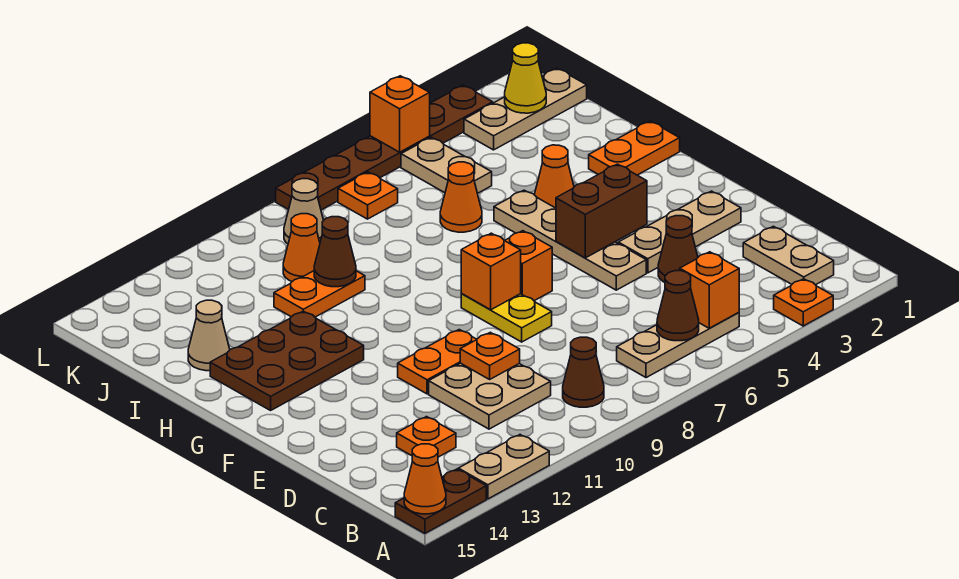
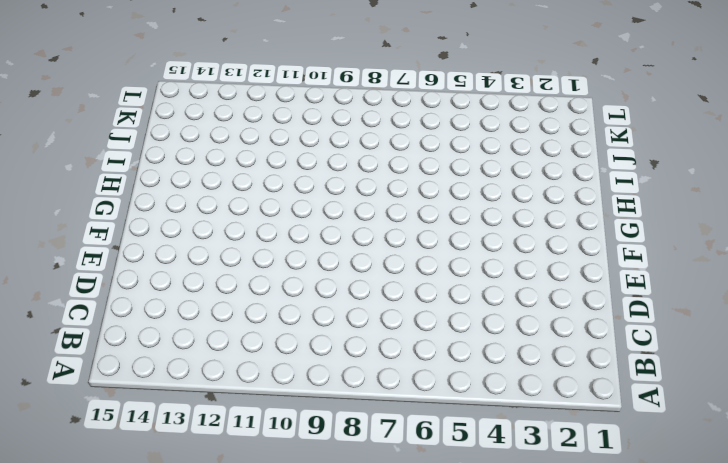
none -> orange plate A3 level 1
none -> tan plate A12:A13 level 1
none -> brown plate A14:A15 level 1
none -> tan plate B2:C2 level 1

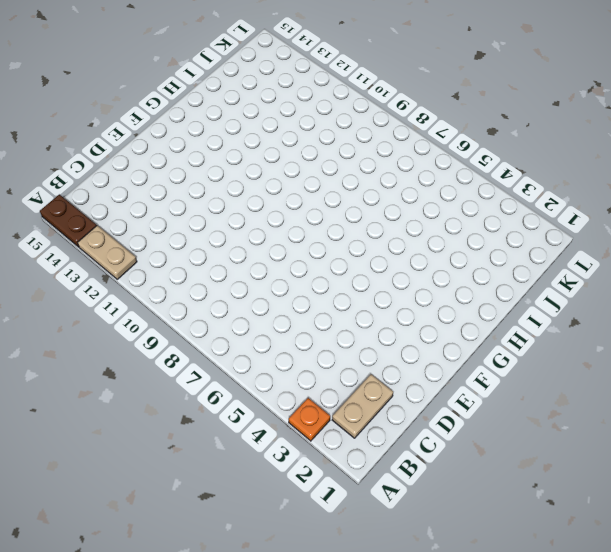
none -> tan plate B5:B7 level 1
none -> brown cone B9 level 1
none -> tan plate C10:D11 level 1
none -> orange plate C13 level 1

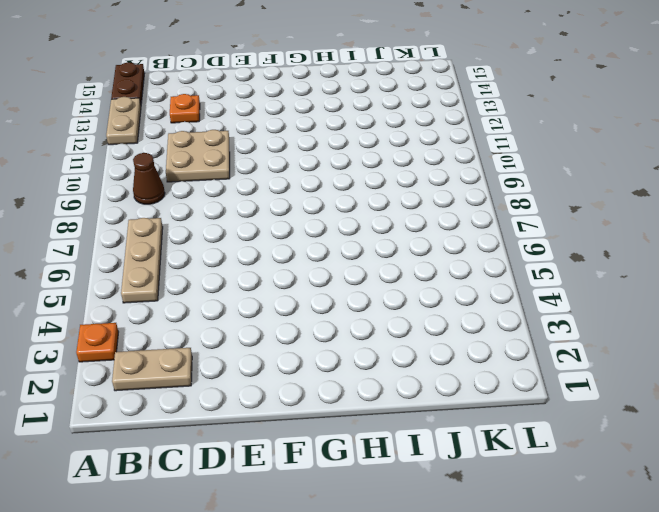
none -> brown cone D4 level 1
none -> tan plate E2:E4 level 1
none -> tan plate E5:H5 level 1
none -> yellow plate E8:F8 level 1

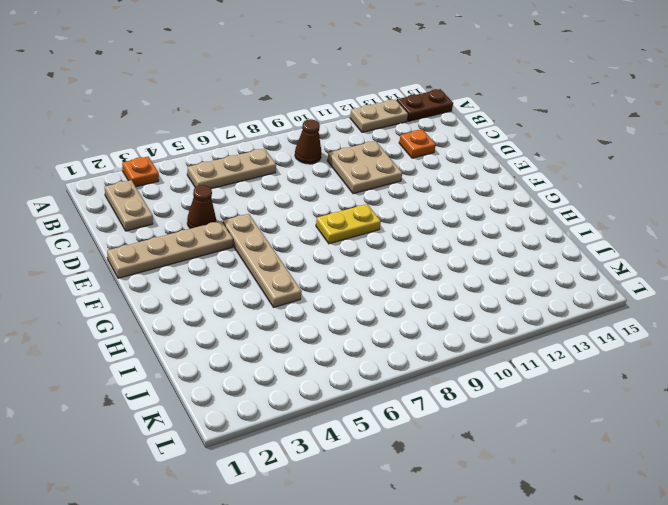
tan plate E1:E4 level 1 -> tan plate E2:E4 level 1
yellow plate F8:F9 level 1 -> yellow plate E8:F8 level 1
none -> orange plate E10:E11 level 1
none -> orange brick F7 level 1
none -> brown plate G12:H14 level 1
none -> orange plate H1:H2 level 1

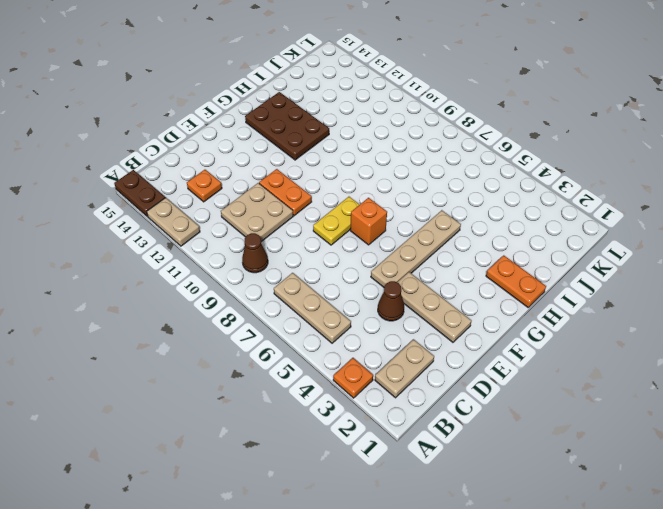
none -> orange cone H4 level 1
none -> orange cone I6 level 1
none -> orange plate I10:I11 level 1
none -> tan cone I14 level 1

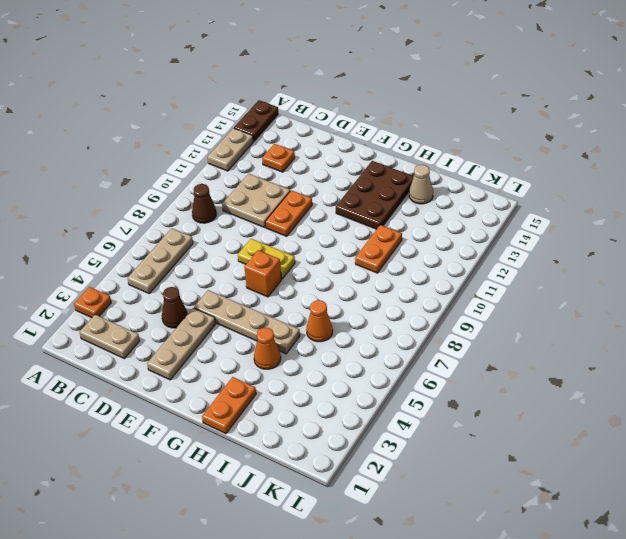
none -> tan plate J5:K5 level 1
none -> orange cone J10 level 1
none -> tan plate K1:K3 level 1
none -> orange plate K7 level 1

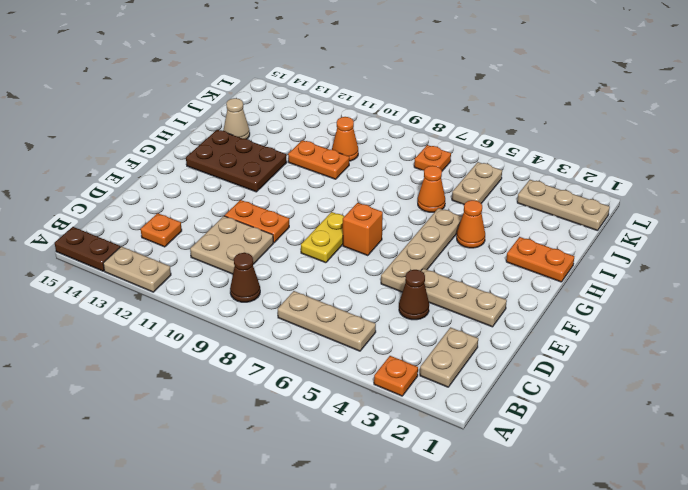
none -> tan cone K9 level 1
none -> brown plate L3:L8 level 1
none -> orange cone A15 level 2
none -> orange brick B5 level 2

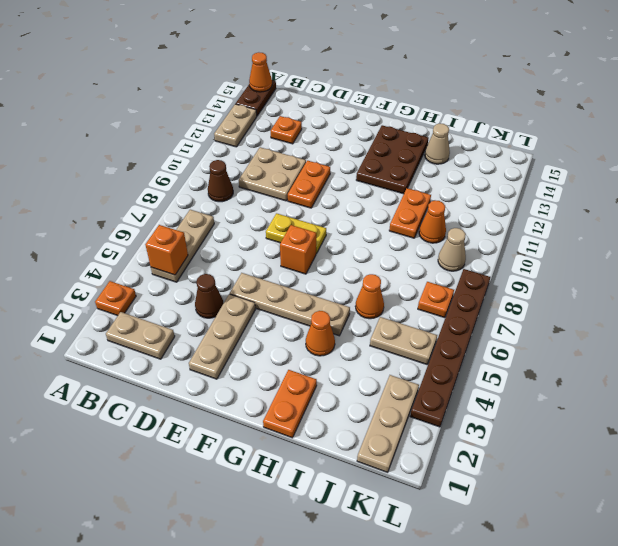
none -> brown cone B6 level 2
none -> orange plate D10 level 2
none -> brown brick F4:F5 level 2
none -> orange brick F8 level 2

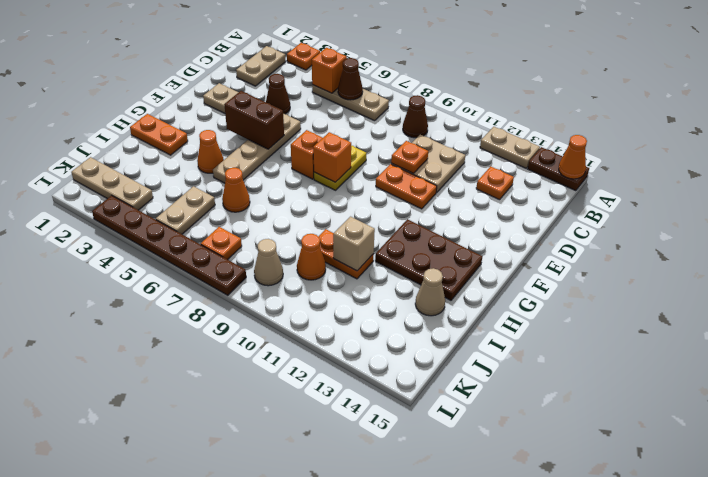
tan brick I11 level 2 -> none
none -> brown cone I10 level 2
none -> yellow cone K2 level 2
none -> orange brick L5 level 2

